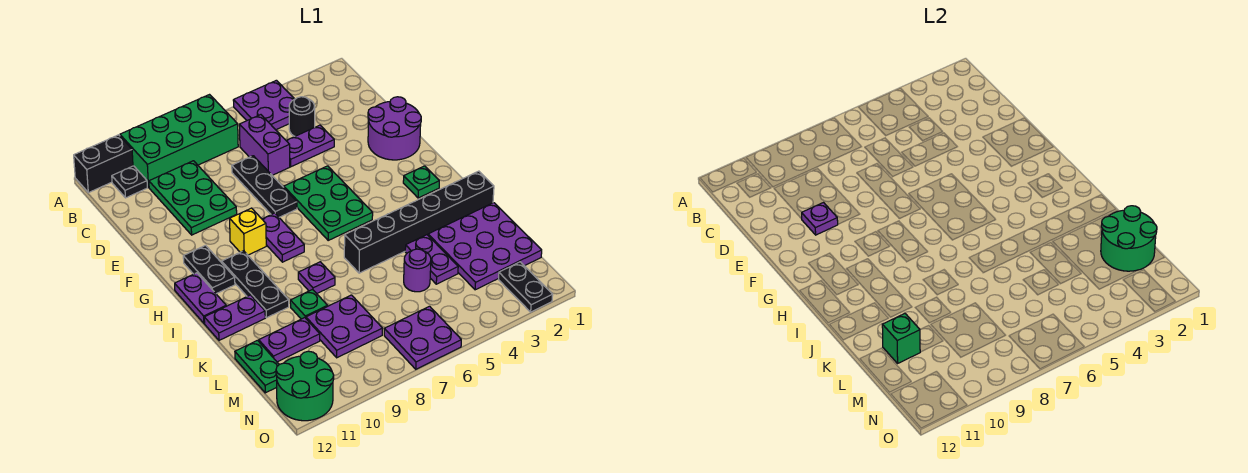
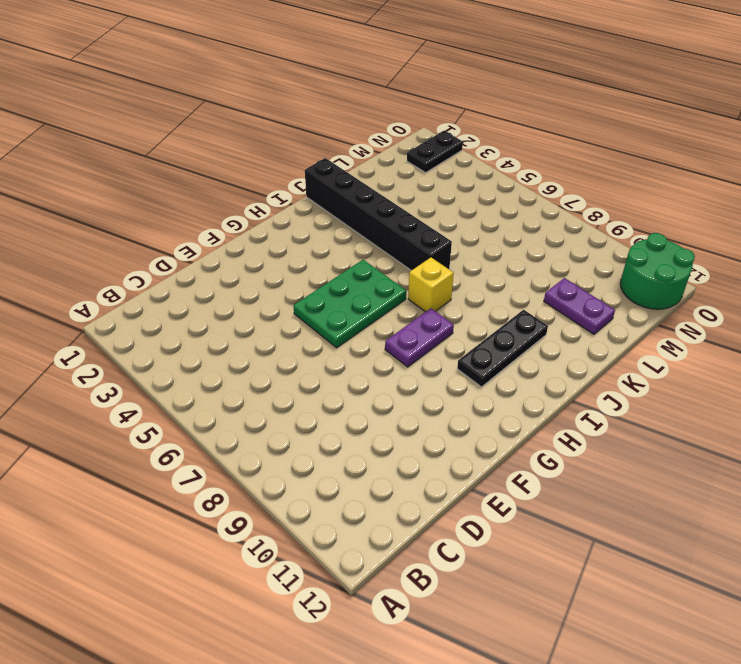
yellow brick I7 level 1 -> yellow brick G9 level 1
none -> purple plate A4:B5 level 1
none -> green brick A7:B10 level 1
none -> black brick A11:A12 level 1
none -> black plate B11 level 1

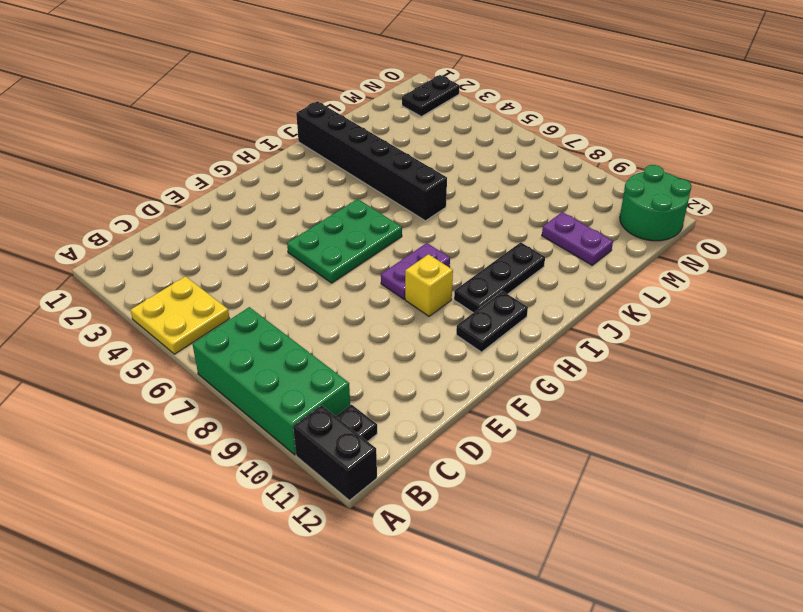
yellow plate A4:B5 level 1 -> purple plate A4:B5 level 1
none -> black round brick C4 level 1
none -> purple brick C6:D6 level 1
none -> green plate C9:E10 level 1
none -> purple plate D4:D5 level 1

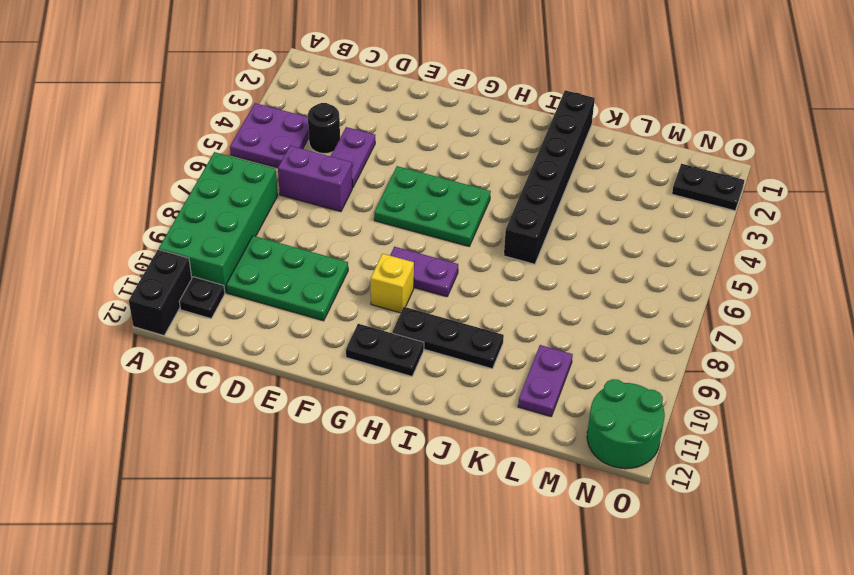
none -> black plate D7:F7 level 1
none -> purple round brick E1:F2 level 1
none -> green plate H2 level 1
none -> purple plate H12:I12 level 1

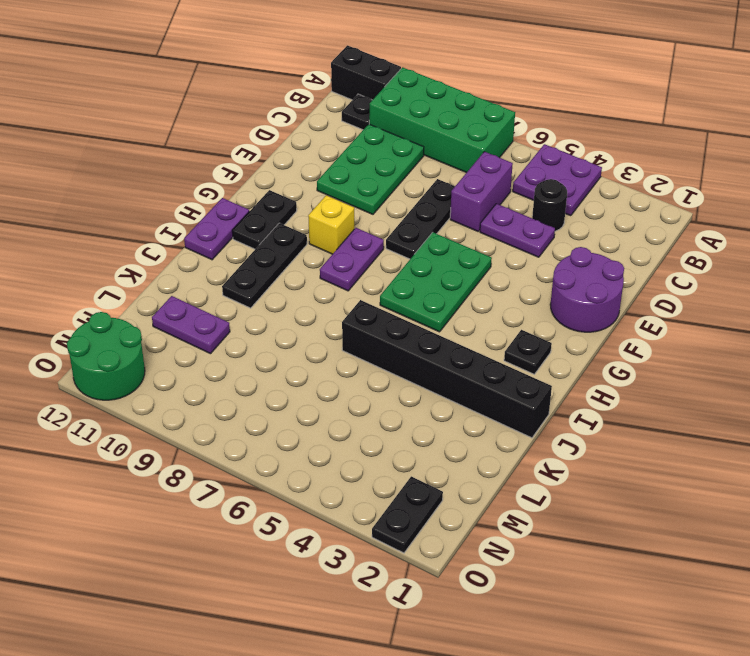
black plate H2 level 1 -> green plate H2 level 1
none -> purple plate J8 level 1
none -> purple plate J11:J12 level 1
none -> purple plate K1:M3 level 1
none -> purple plate K4:L4 level 1

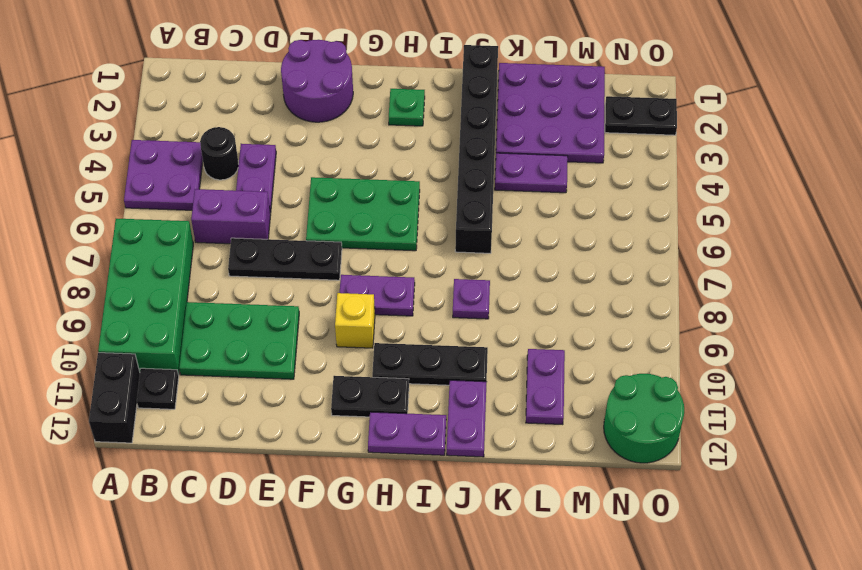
none -> green plate K9 level 1
none -> purple round brick L5 level 1
none -> purple plate L8:M9 level 1
none -> green plate L12:M12 level 1

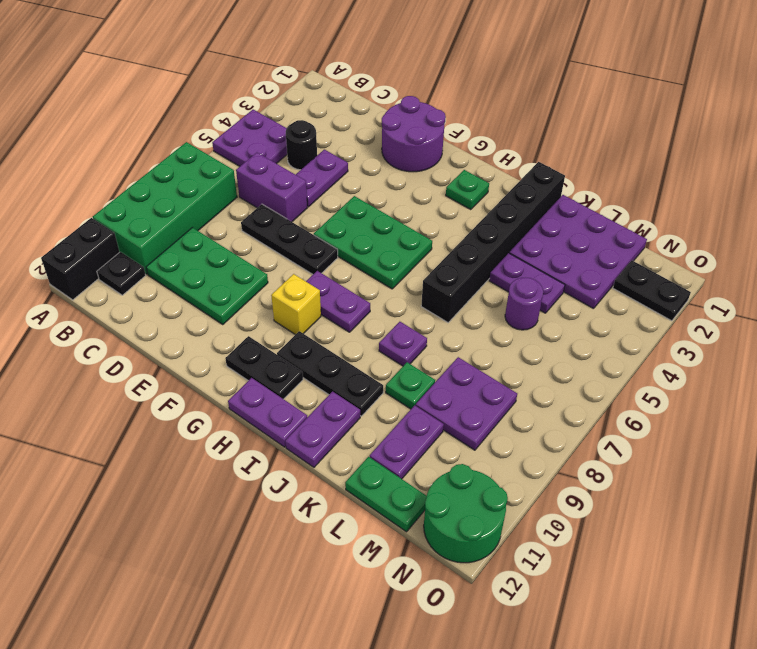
none -> purple plate N6:O7 level 1
none -> purple plate E10 level 2
none -> green round brick L1:M2 level 2
none -> green brick L11 level 2

